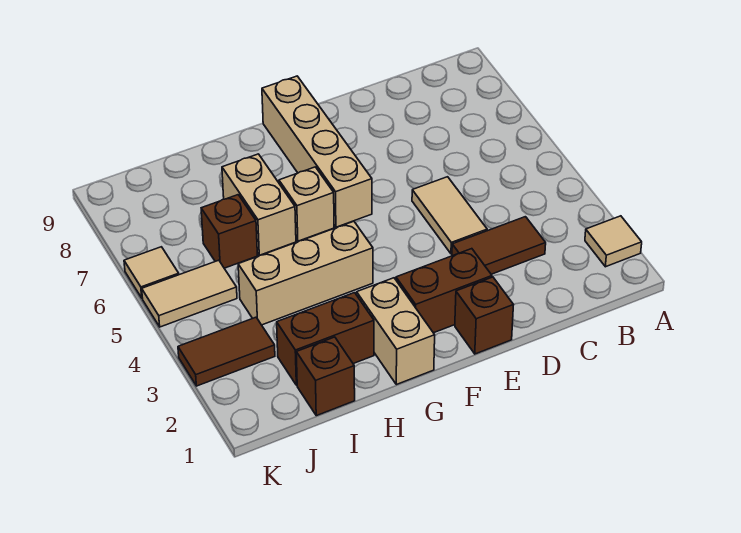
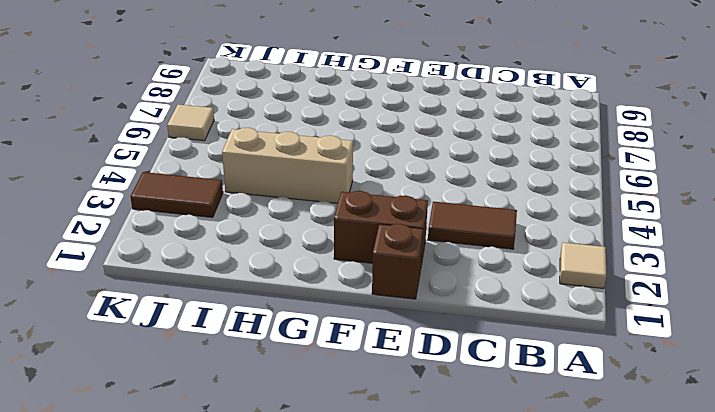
none -> tan tile D4:D5 level 1
none -> tan brick F6:F9 level 1
none -> tan brick G1:G2 level 1

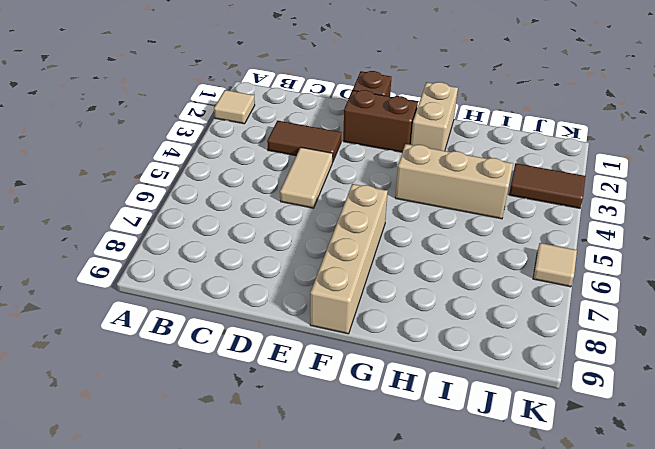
none -> tan brick G6 level 1
none -> brown brick H2:I2 level 1
none -> tan brick H6:H7 level 1

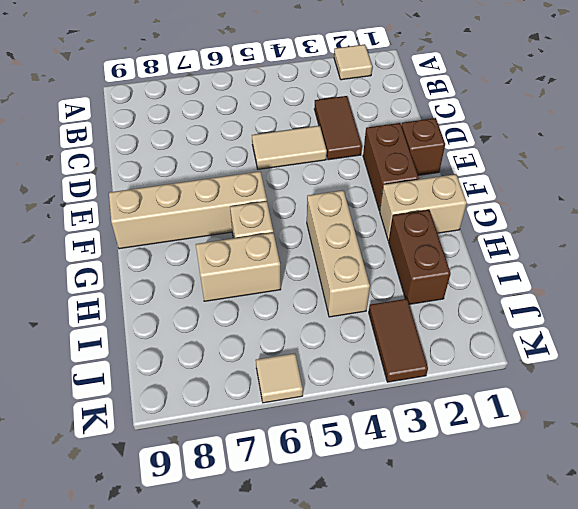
none -> brown brick I1 level 1
none -> brown brick I6 level 1
none -> tan tile J5:K5 level 1

